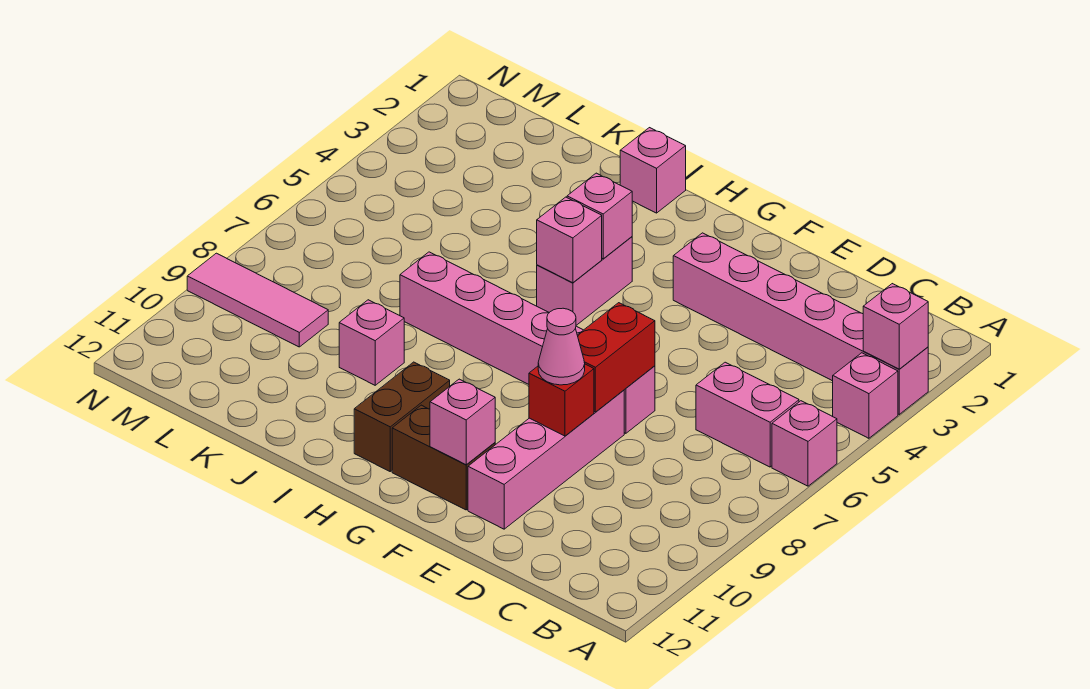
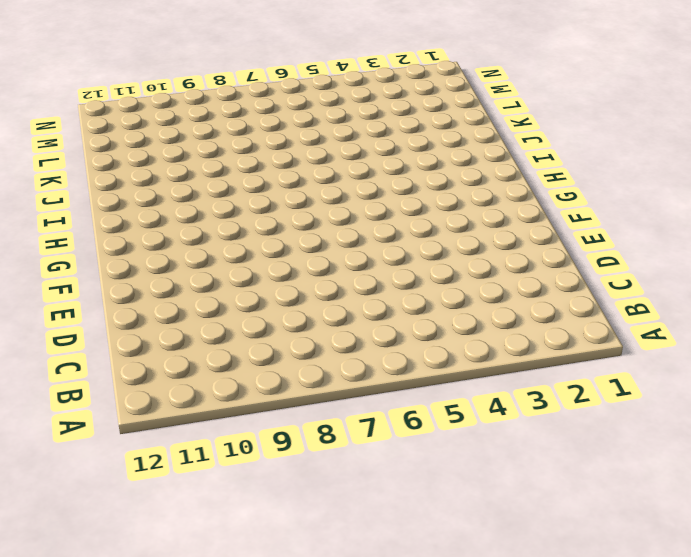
none -> pink brick A3:F3 level 1
none -> pink brick A4 level 1
none -> pink brick A6 level 1

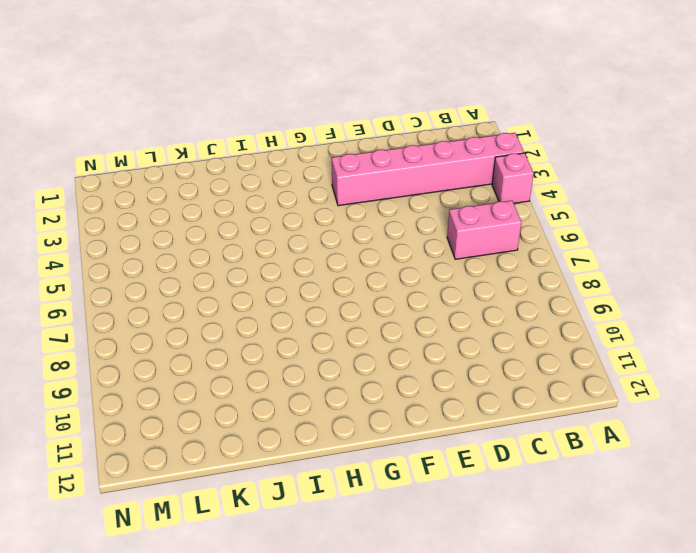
none -> pink brick A6 level 1
none -> pink brick E7:J7 level 1
none -> pink brick E8:E11 level 1

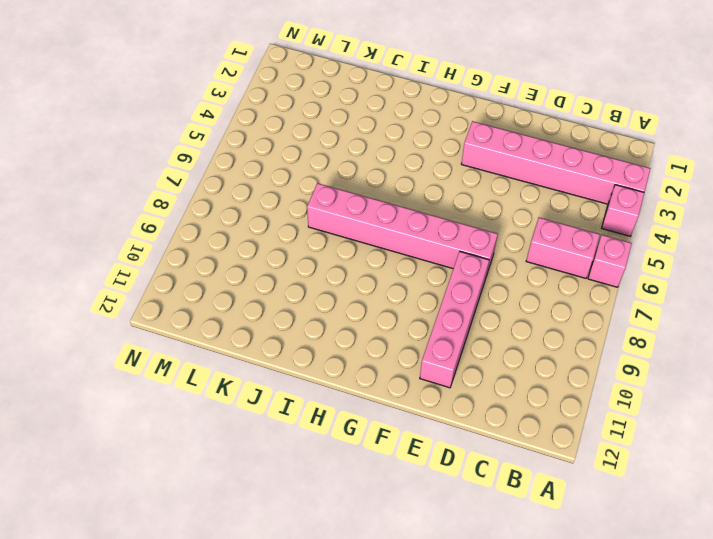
none -> brown brick F11:G11 level 1
none -> pink brick H4:H5 level 1
none -> brown brick H10:H11 level 1

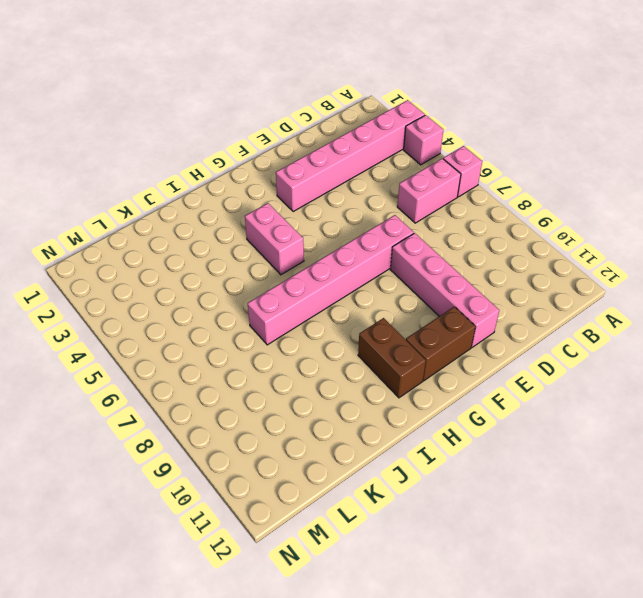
none -> pink brick I1 level 1
none -> pink brick J9 level 1
none -> pink tile L9:N9 level 1

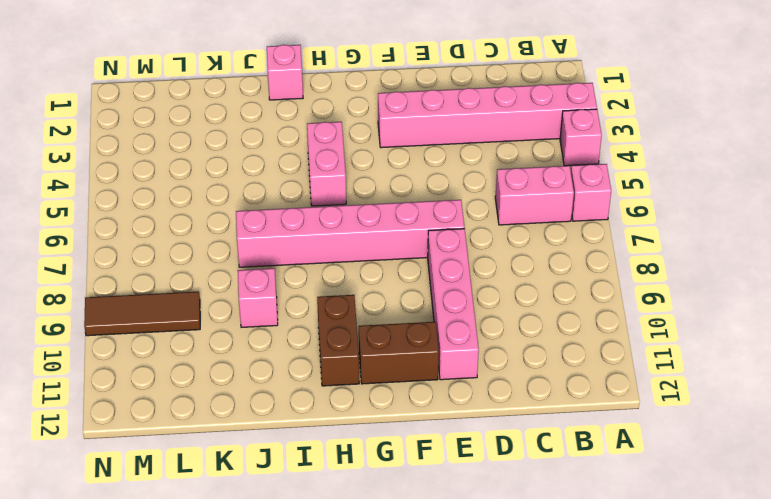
brown tile L9:N9 level 1 -> pink tile L9:N9 level 1
none -> pink brick A3 level 2
none -> red brick E7:E8 level 2
none -> red brick E9 level 2

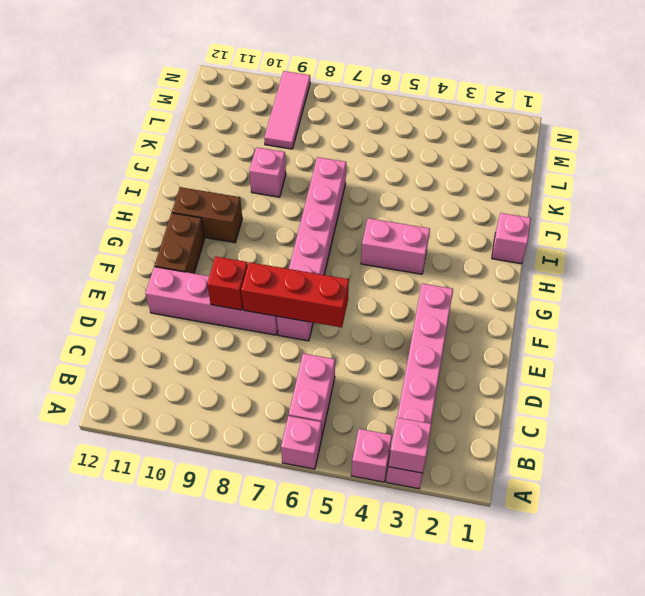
red brick E6:E8 level 2 -> red brick E7:E8 level 2
none -> pink brick F11 level 2
none -> pink brick H4 level 2
none -> pink brick H5 level 2

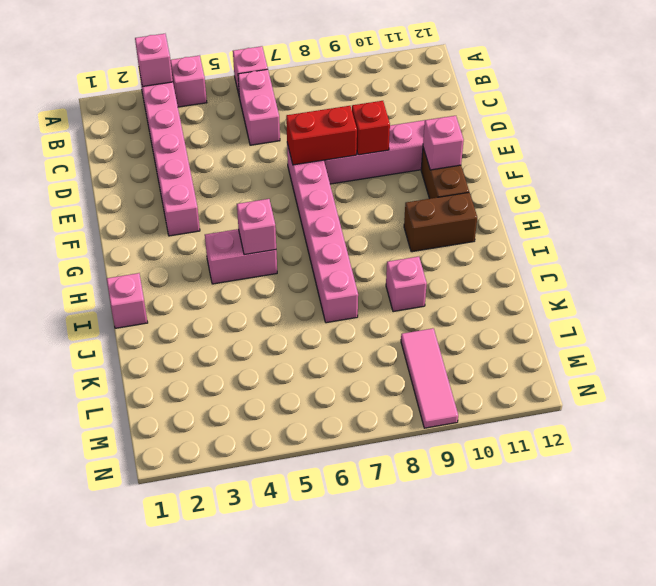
none -> pink brick H4 level 2
none -> pink cone E9 level 3

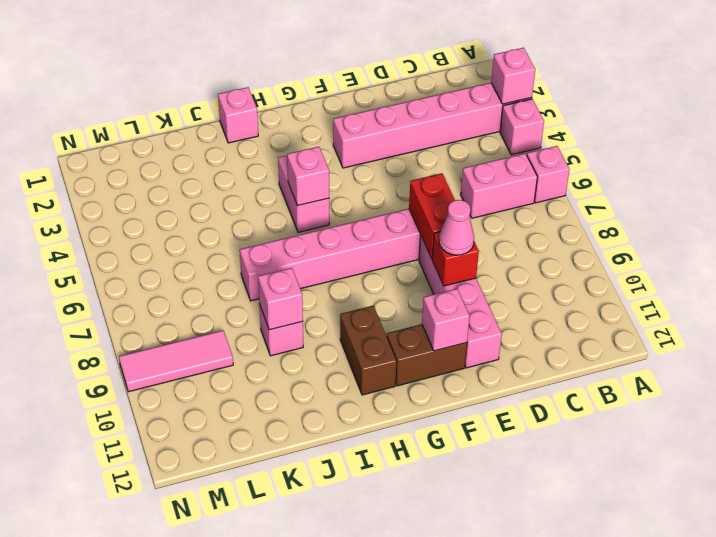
pink brick J9 level 2 -> pink brick H4 level 2

